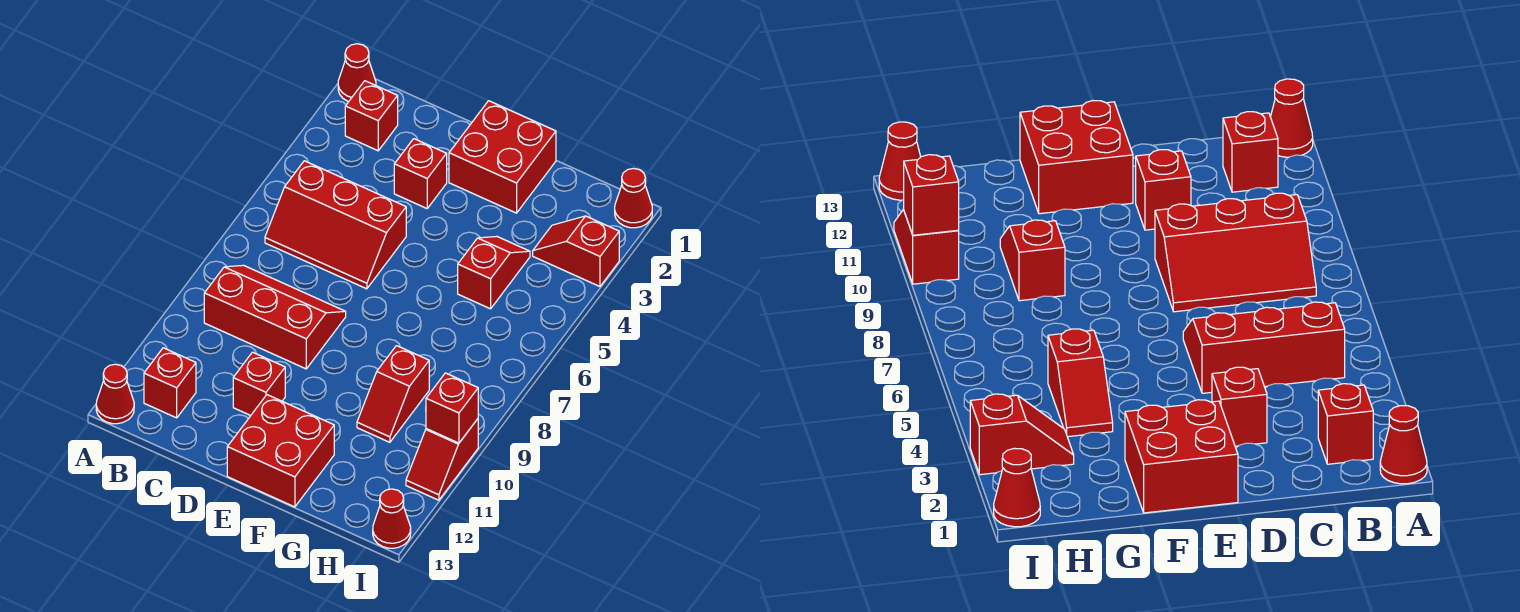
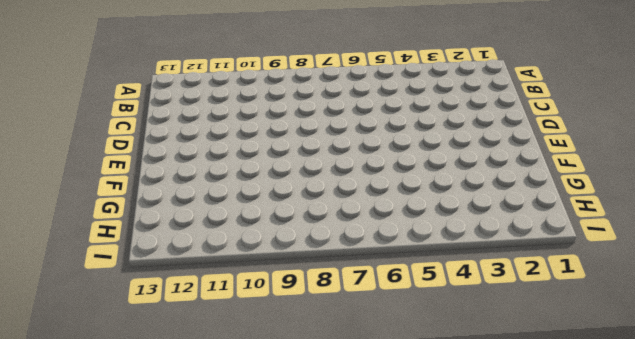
none -> red cone A1 level 1
none -> red cone A13 level 1
none -> red brick B2 level 1

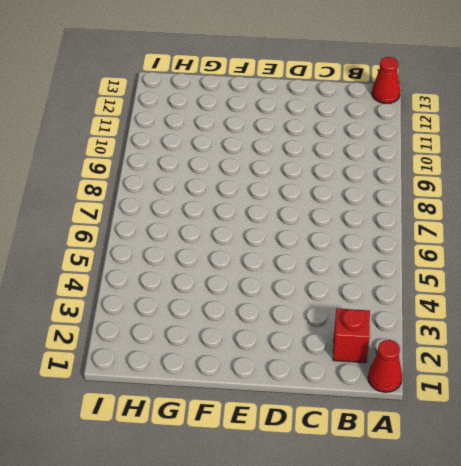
none -> red slope B5:D6 level 1 top 5
none -> red slope B8:D9 level 1 top 9
none -> red brick B12 level 1

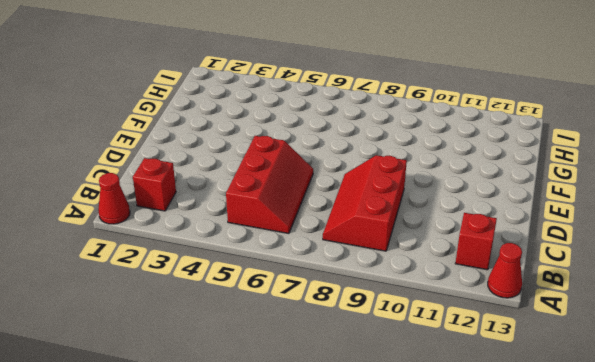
none -> red brick D3 level 1
none -> red brick D11 level 1
none -> red brick E1:F2 level 1

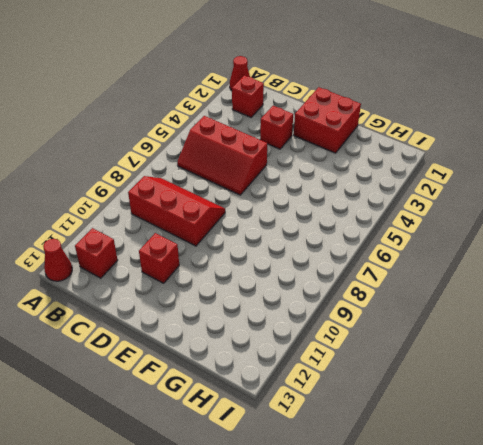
none -> red brick E12:F13 level 1
none -> red slope G4:G5 level 1 top 5
none -> red slope G9:G10 level 1 top 9

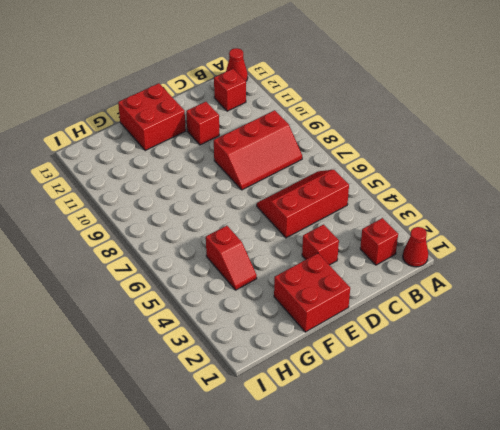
none -> red slope G9:G10 level 1 top 9
none -> red slope H3:I3 level 1 top I
none -> red cone I1 level 1

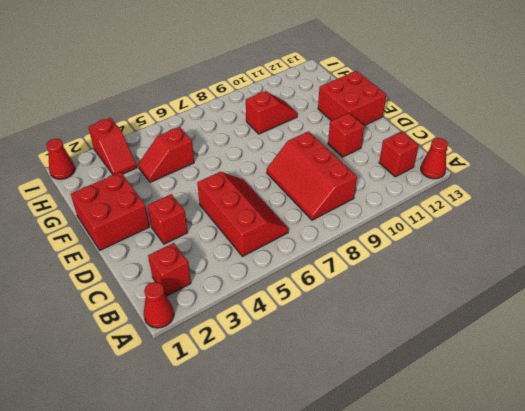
none -> red slope I10:I11 level 1 top 10
none -> red cone I13 level 1
none -> red brick I10 level 2

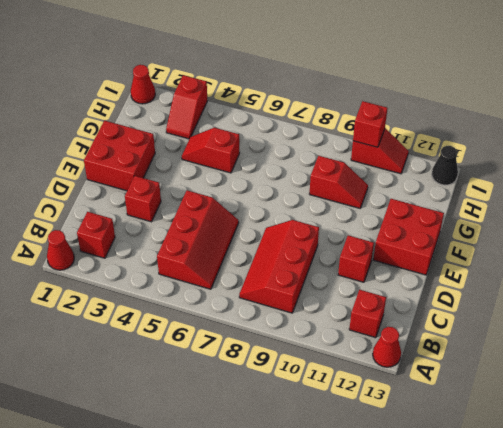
black cone I13 level 1 -> red cone I13 level 1

